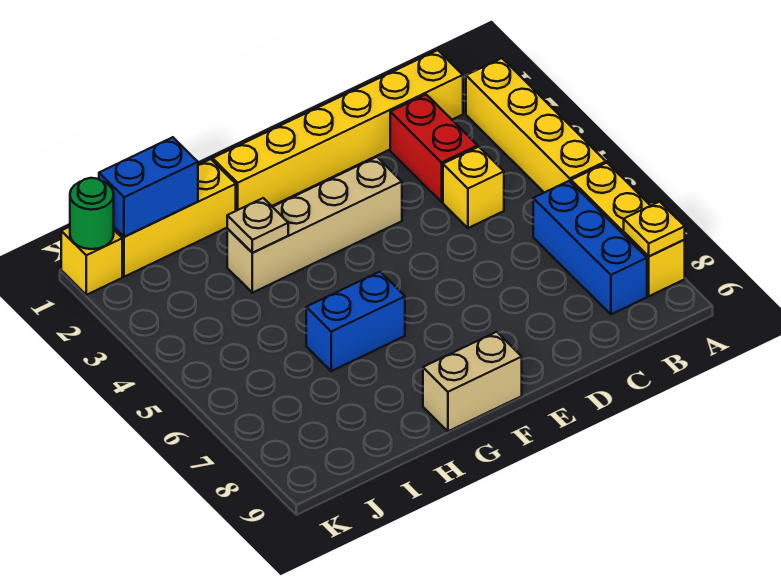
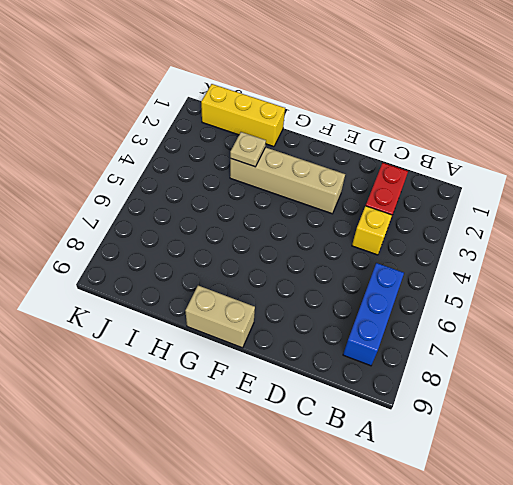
none -> yellow brick A2:A5 level 1
none -> yellow brick A6:A8 level 1
none -> yellow brick B1:G1 level 1

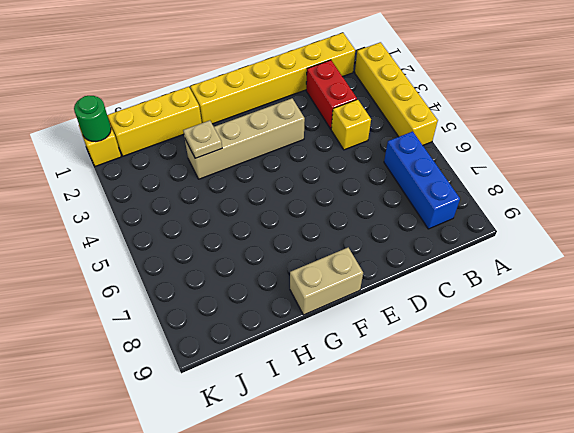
none -> yellow brick A6:A8 level 1
none -> blue brick G6:H6 level 1
none -> yellow plate A8 level 2

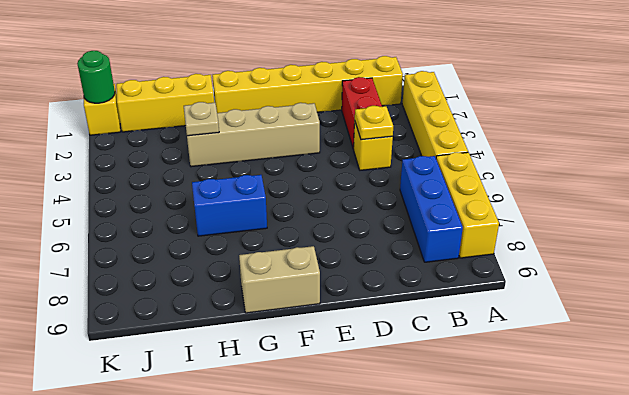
yellow plate C4 level 2 -> yellow plate A8 level 2
none -> blue brick I1:J1 level 2

